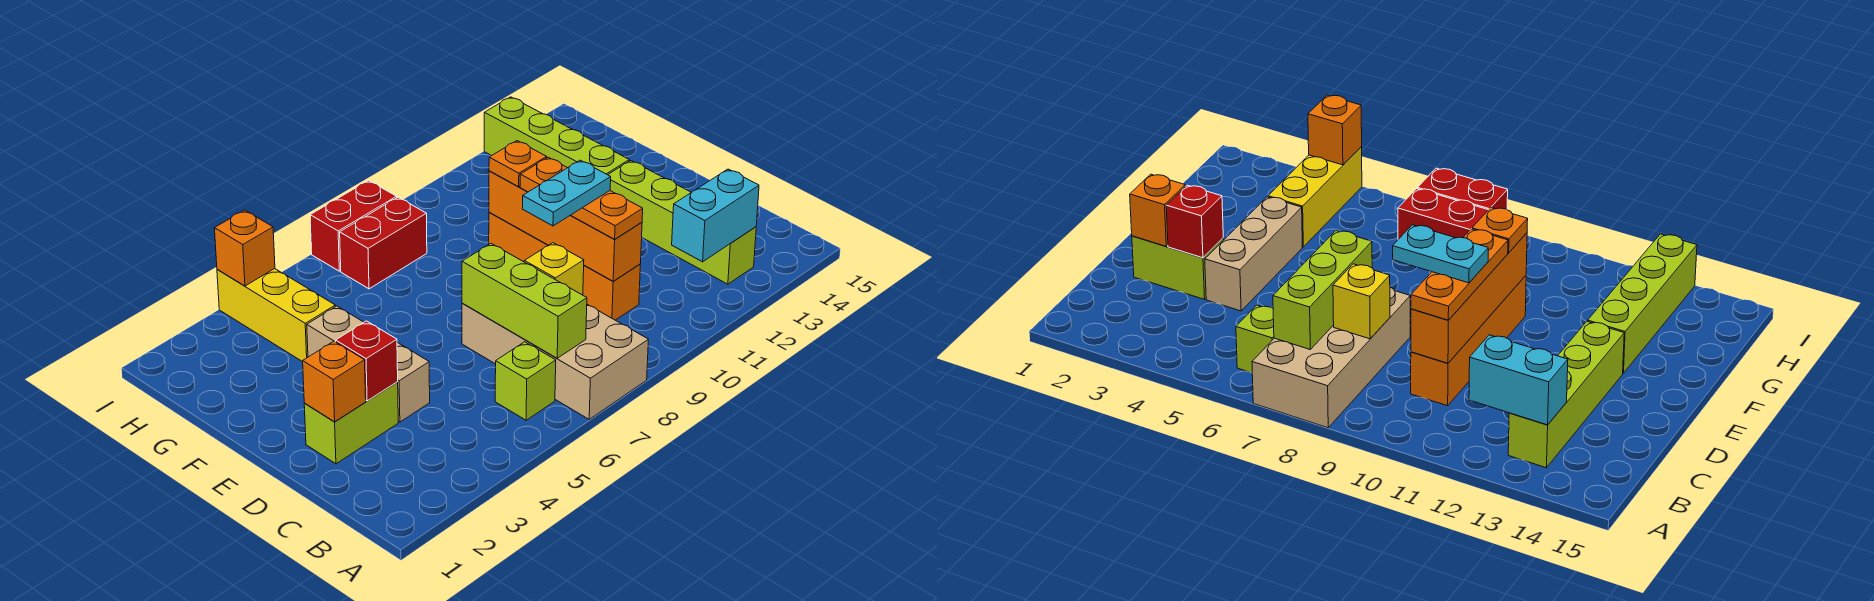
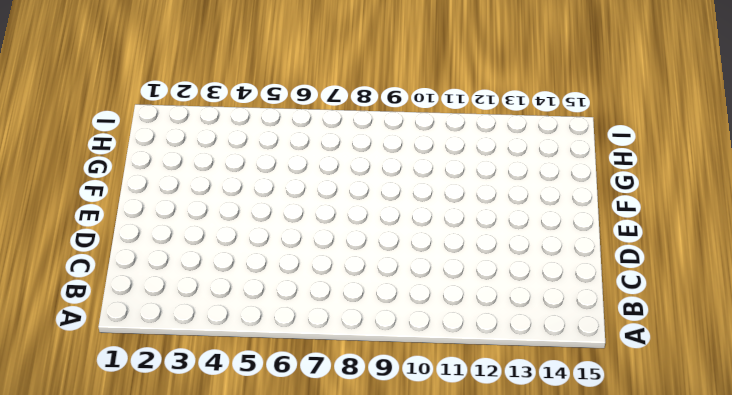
none -> tan brick A7:D8 level 1
none -> lime brick B6 level 1
none -> lime brick B13:E13 level 1

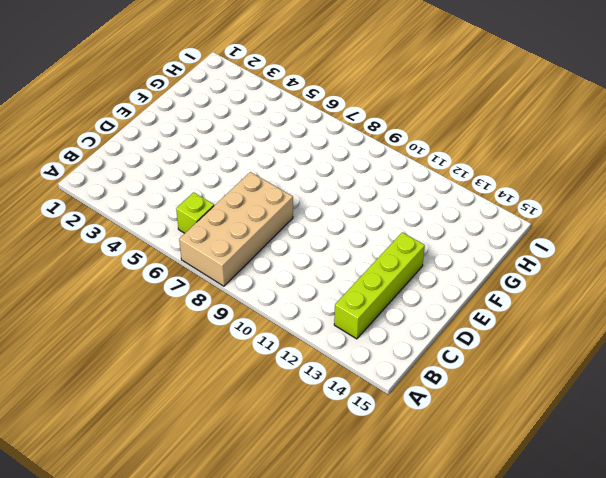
none -> orange brick C10:F10 level 1
none -> lime brick D2:D3 level 1
none -> tan brick D4:F4 level 1

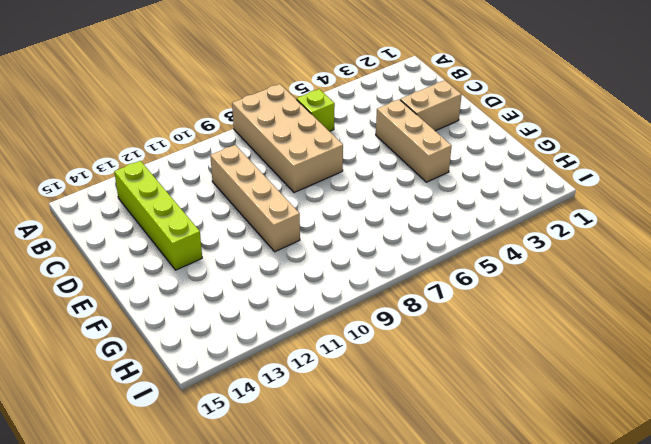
tan brick C10:F10 level 1 -> orange brick C10:F10 level 1
tan brick D2:D3 level 1 -> lime brick D2:D3 level 1
none -> lime brick F13:I13 level 1
none -> yellow brick G4:I4 level 1
none -> red brick H7:H8 level 1

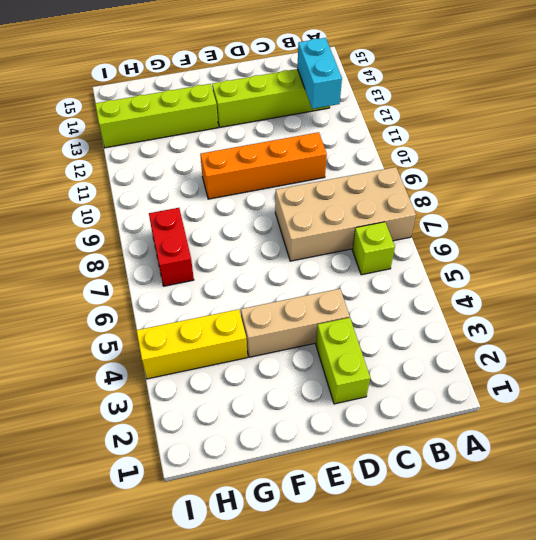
none -> red brick I7:I8 level 1
none -> lime brick B7:D7 level 2
none -> yellow brick C8 level 2

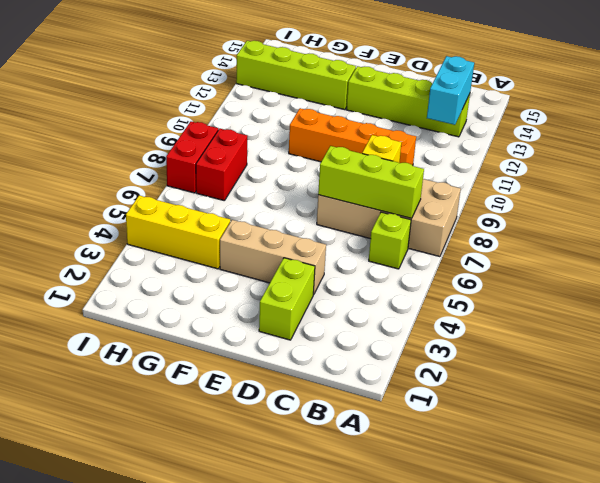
none -> orange brick C10:F10 level 2
none -> orange brick D2 level 2
none -> red brick D3 level 2

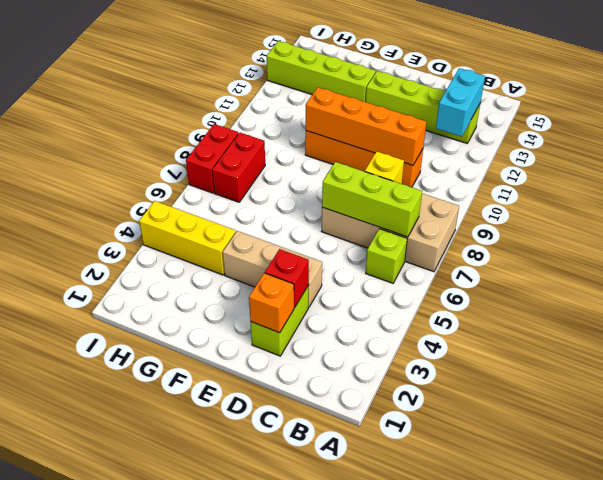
none -> orange brick I4 level 2
none -> orange plate C10:E10 level 3
none -> orange plate F10 level 3

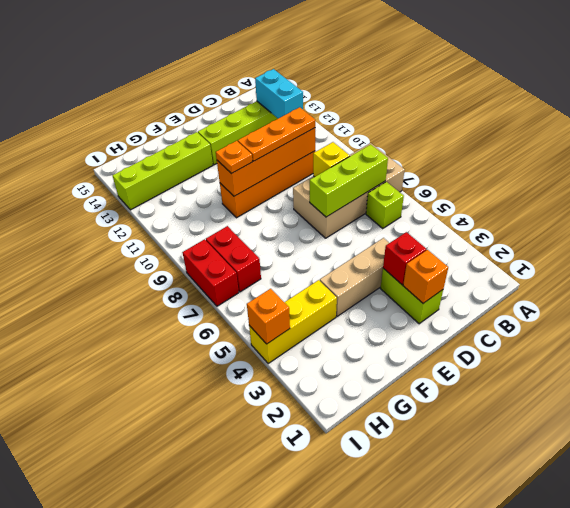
none -> cyan plate D9:D10 level 4

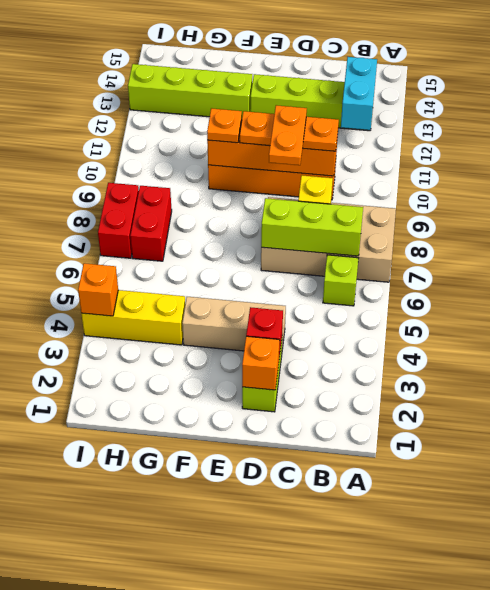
orange plate D9:D10 level 4 -> cyan plate D9:D10 level 4

